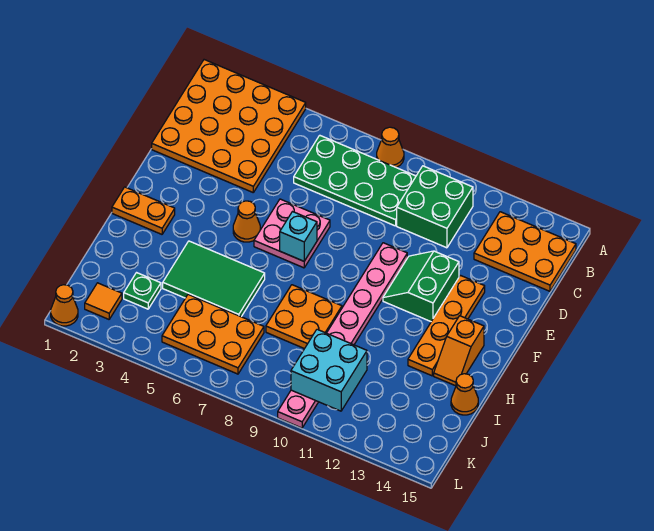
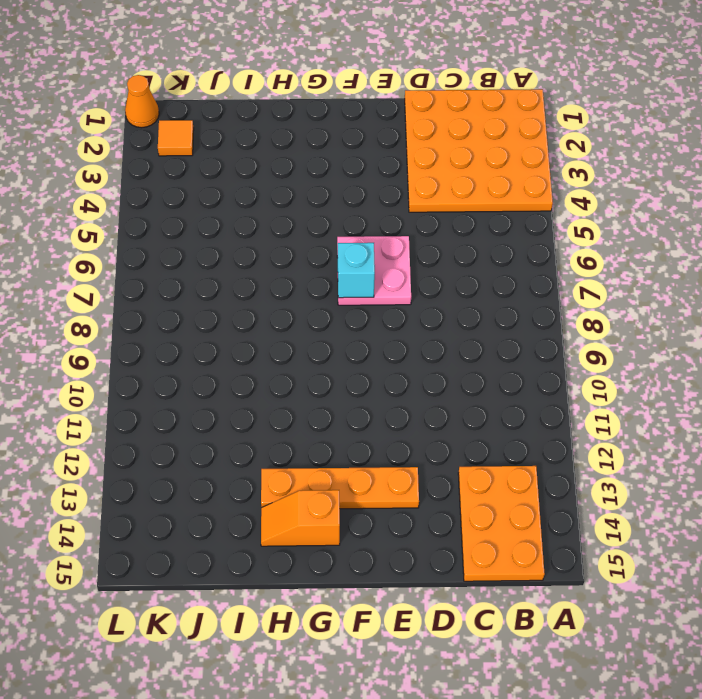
none -> orange cone A8 level 1
none -> green plate B6:C9 level 1
none -> green brick B10:C11 level 1

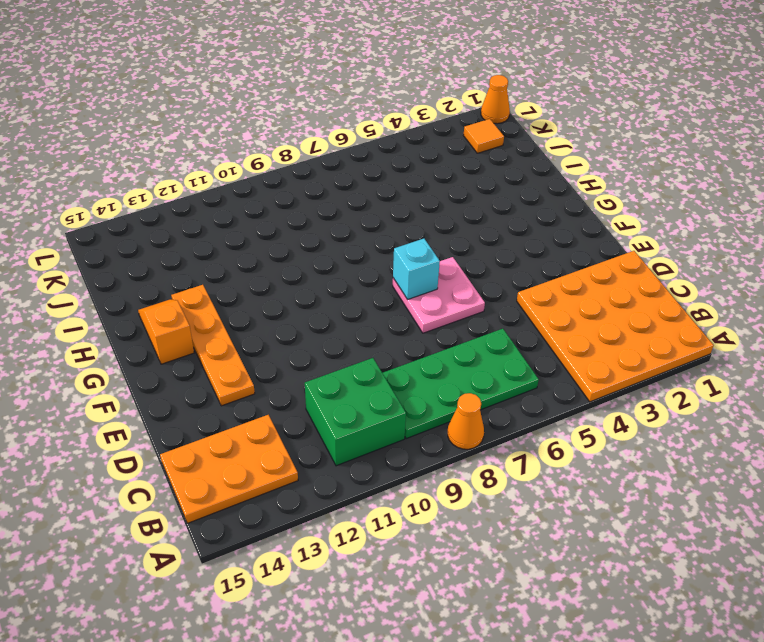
none -> pink plate E10:L10 level 1
none -> green slope E11:F12 level 1 top 12
none -> orange cone F5 level 1

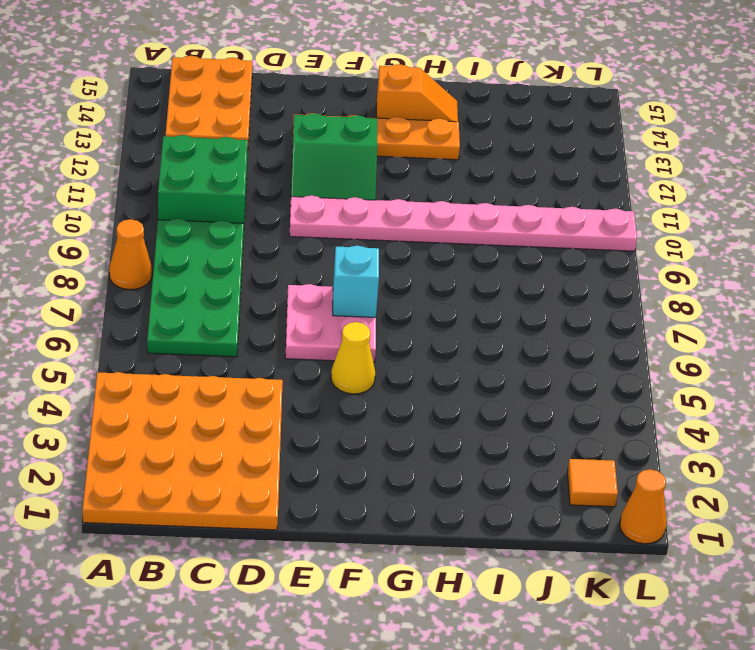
yellow cone F5 level 1 -> orange cone F5 level 1
none -> orange plate G1:G2 level 1
none -> green tile H4:I6 level 1
none -> orange plate H8:I9 level 1

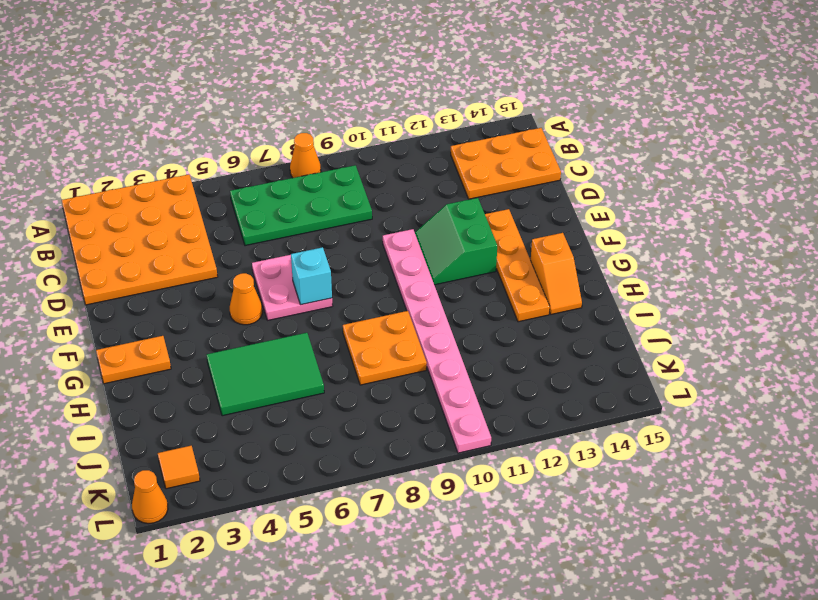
none -> green brick B10:C11 level 1
none -> orange cone I15 level 1
none -> green plate J3 level 1

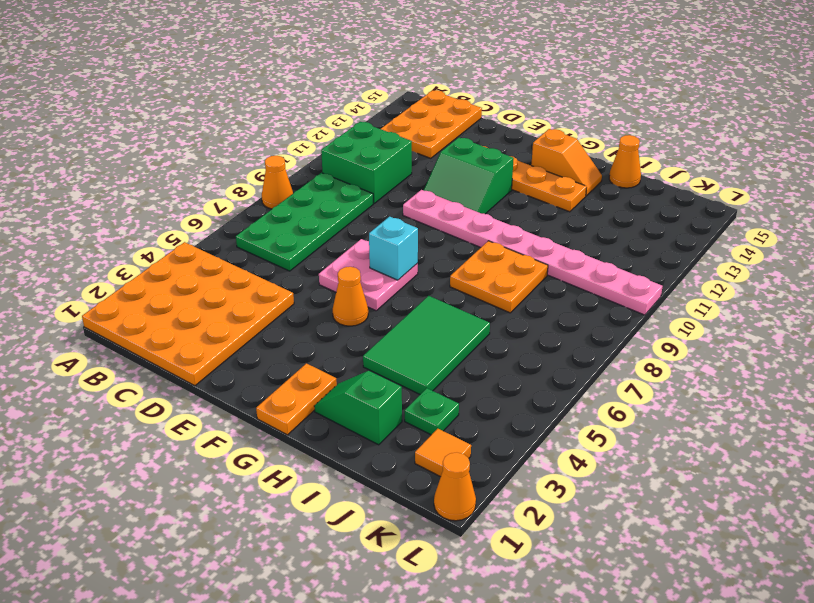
green slope H2:I2 level 1 top I -> none
none -> orange plate J5:K7 level 1
none -> cyan brick J10:K11 level 2

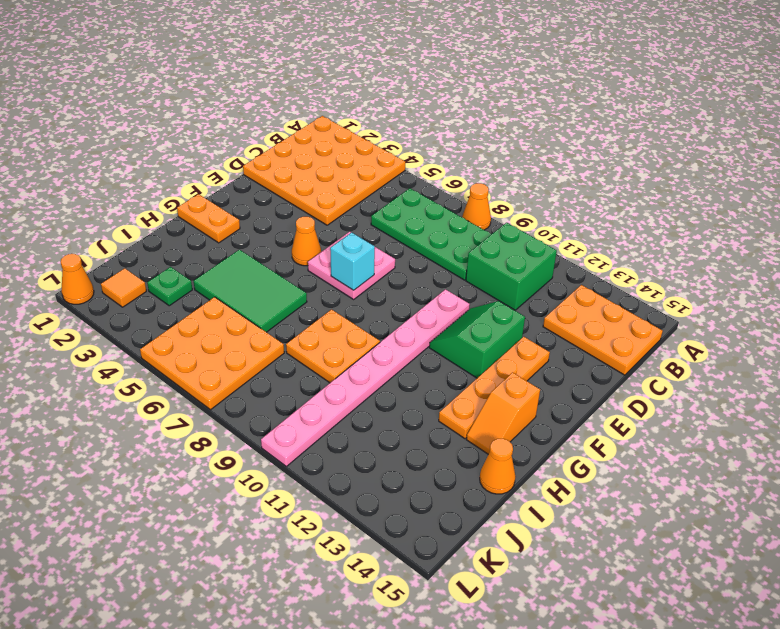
orange plate J5:L7 level 1 -> orange plate J5:K7 level 1
none -> cyan brick J10:K11 level 2

